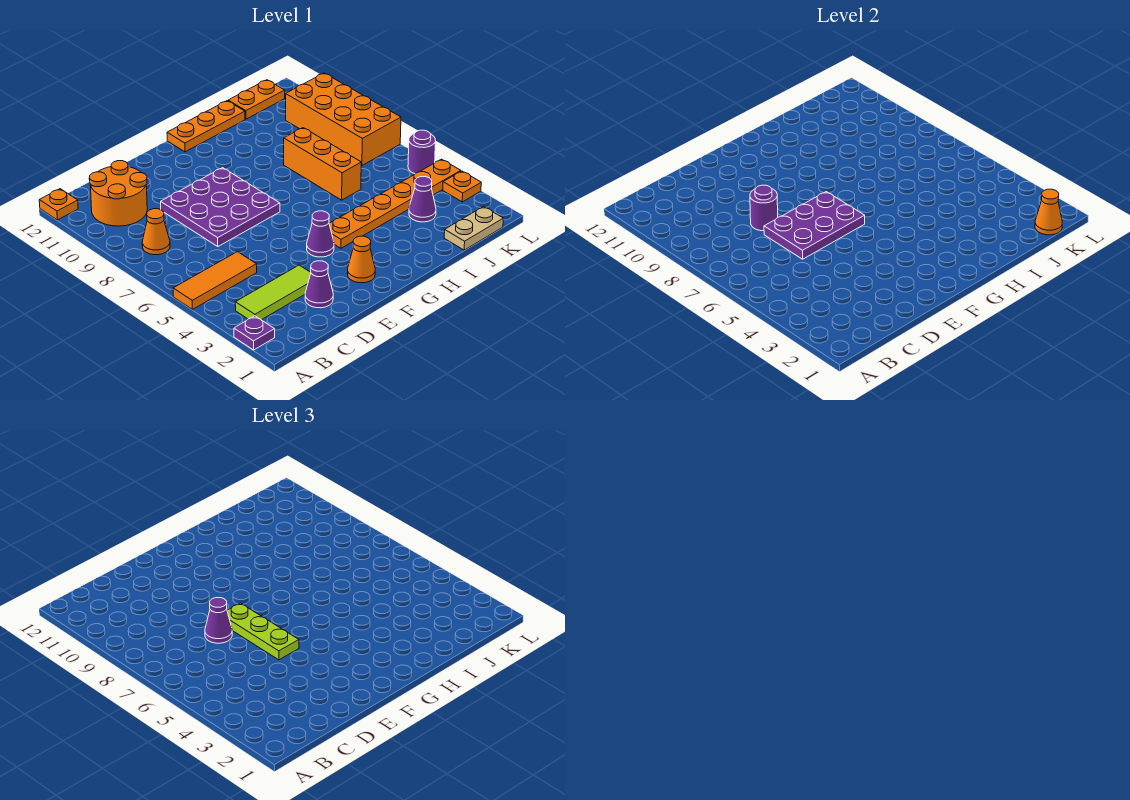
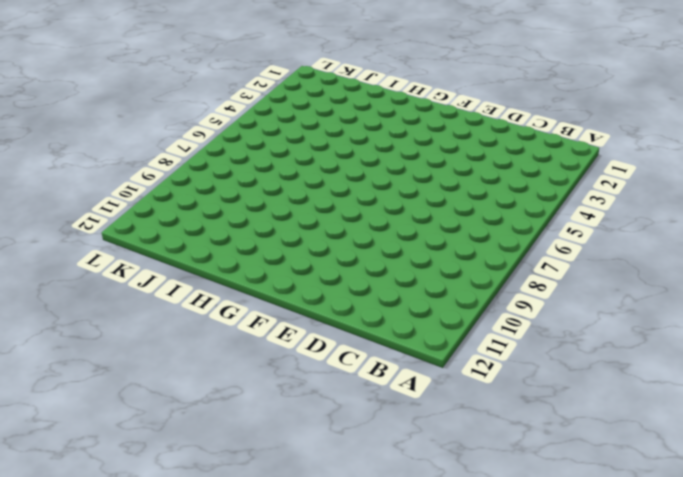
none -> purple plate A2 level 1
none -> orange tile A5:C5 level 1
none -> orange plate A12 level 1

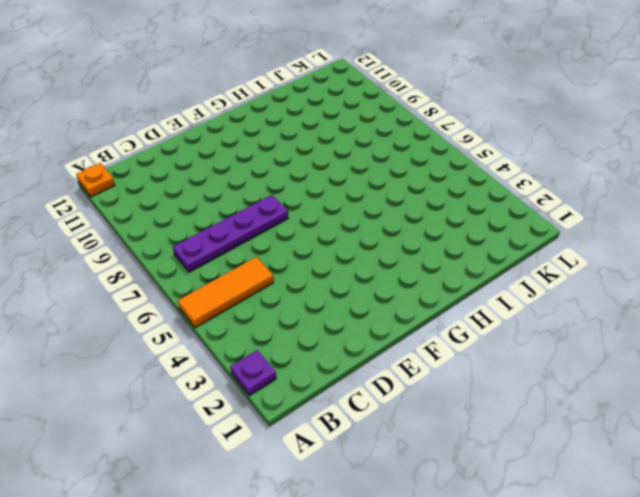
purple plate B7:E7 level 1 -> purple plate D7:F9 level 1
none -> lime tile B3:D3 level 1
none -> orange cone B8 level 1
none -> orange round brick B10:C11 level 1

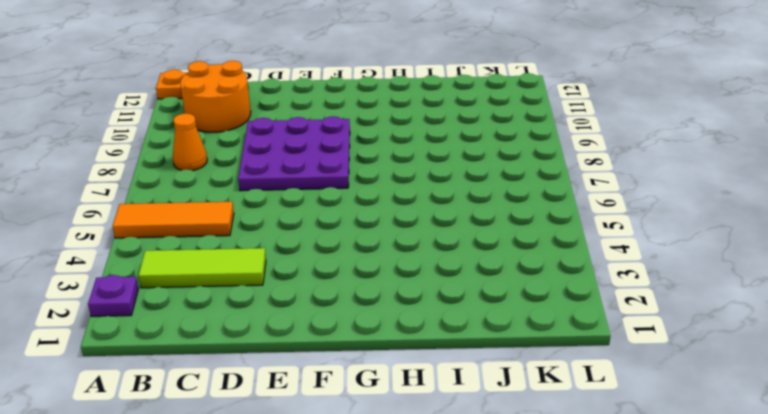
none -> purple cone D2 level 1
none -> orange cone F2 level 1
none -> purple cone F4 level 1

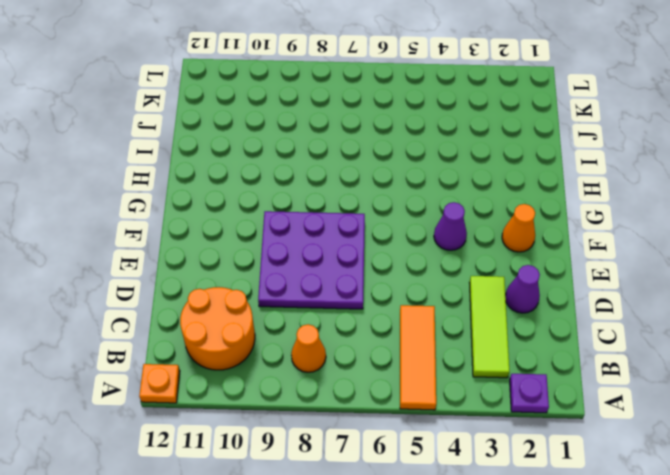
none -> orange plate G4:L4 level 1
none -> orange plate G12:I12 level 1
none -> orange brick I6:I8 level 1

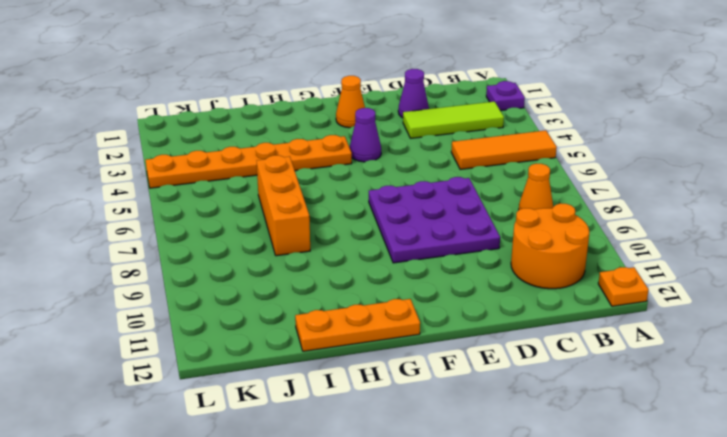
none -> tan plate J1:K1 level 1
none -> purple cone J3 level 1
none -> orange plate J12:K12 level 1

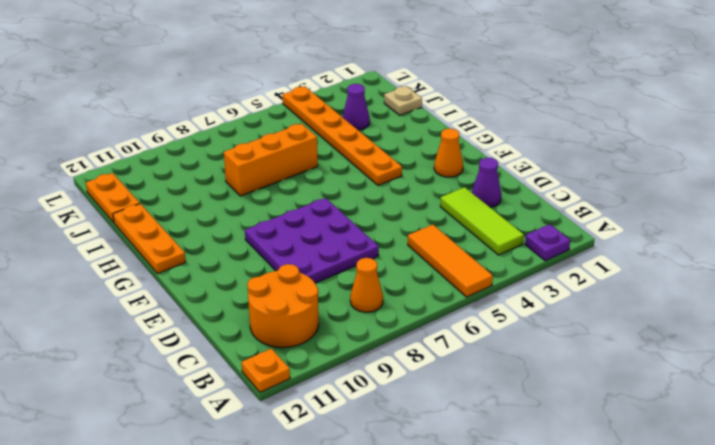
tan plate J1 level 1 -> tan plate J1:K1 level 1
none -> purple cone F4 level 1
none -> orange brick K7:L10 level 1
none -> orange plate L3 level 1

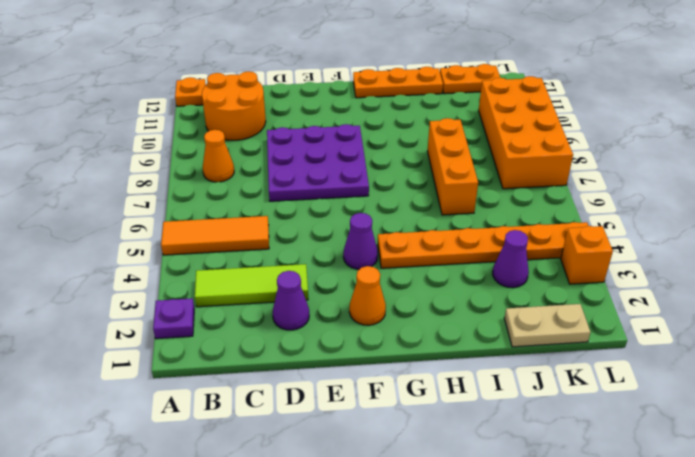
orange brick L3 level 1 -> orange plate L3 level 1
none -> purple round brick L5 level 1
none -> purple plate D6:F7 level 2
none -> purple round brick D8 level 2

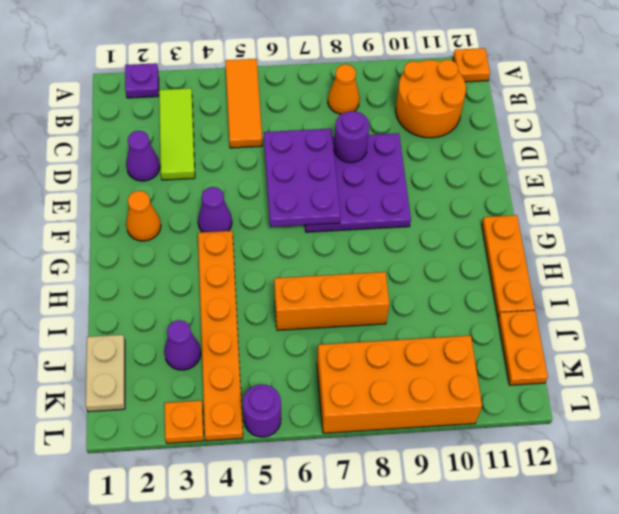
none -> orange cone K1 level 2
none -> purple cone D7 level 3
none -> lime plate E5:E7 level 3

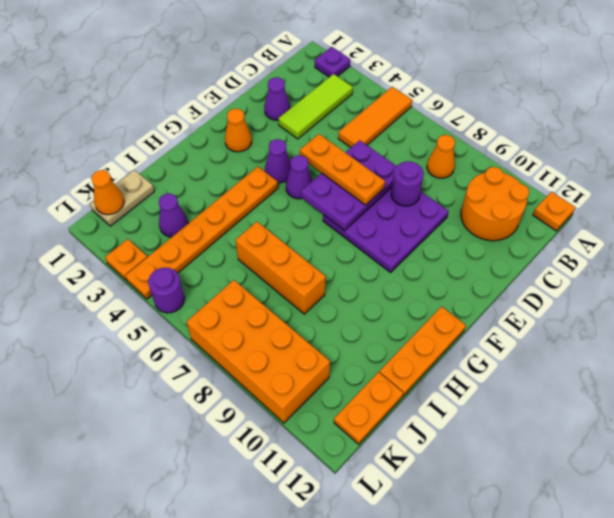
orange plate E5:E7 level 3 -> lime plate E5:E7 level 3
purple cone F5 level 1 -> purple cone D7 level 3

